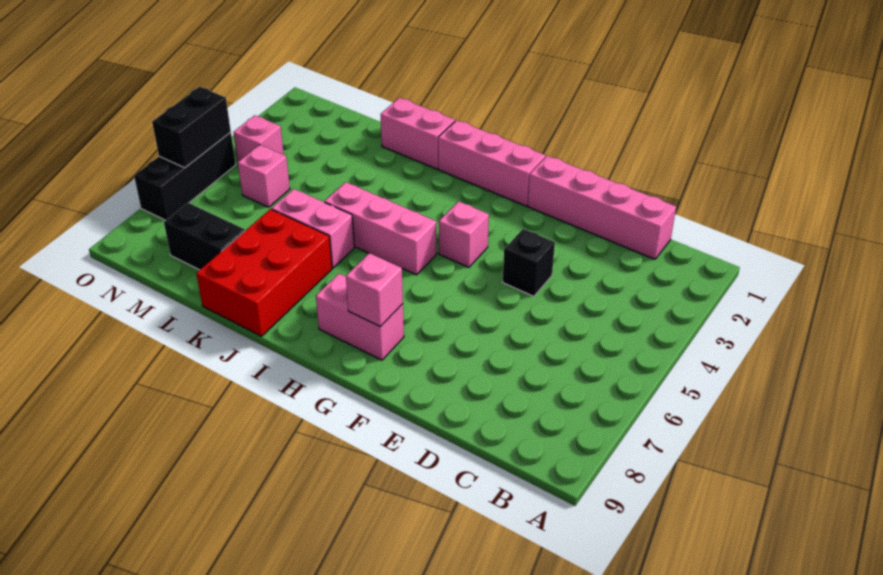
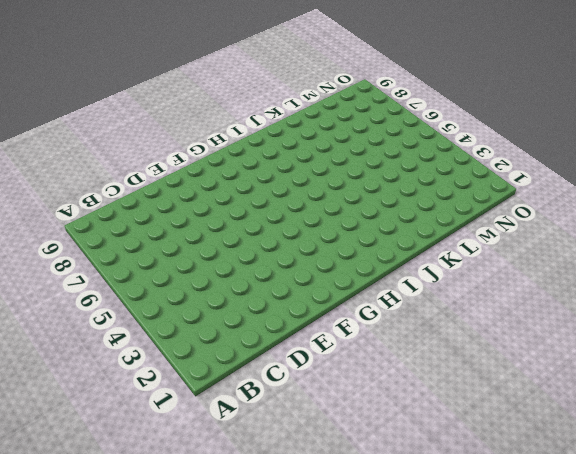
none -> pink brick C1:F1 level 1
none -> black brick E4 level 1
none -> pink brick G1:I1 level 1

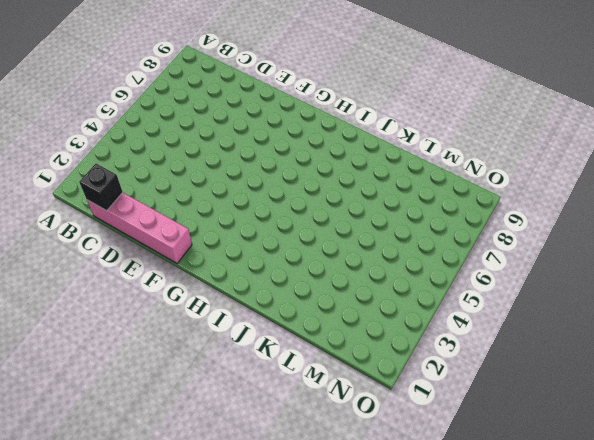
black brick C1 level 2 -> black brick E4 level 1
none -> pink brick G1:I1 level 1
none -> pink brick G4 level 1
none -> pink brick G8:H8 level 1

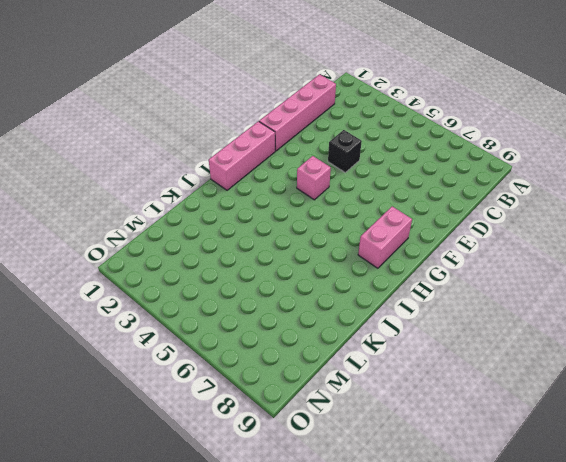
none -> pink brick H5:J5 level 1
none -> pink brick J1:K1 level 1
none -> pink brick J6:K6 level 1

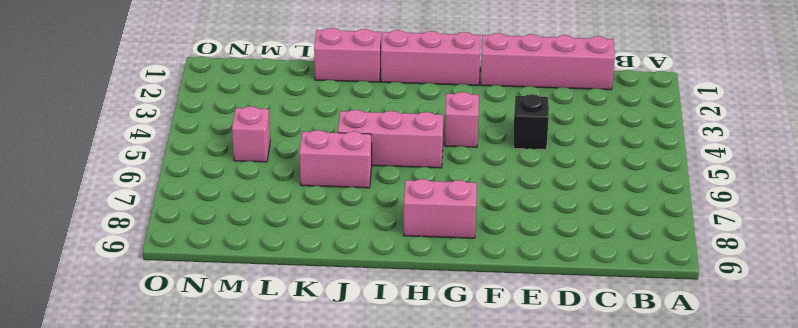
none -> red brick J7:K9 level 1
none -> black brick L8:M8 level 1
none -> pink brick N4 level 1

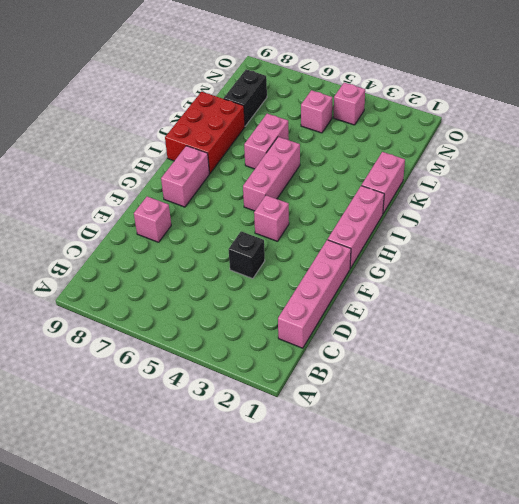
pink brick E8 level 1 -> pink brick G8 level 2
red brick I8:K9 level 1 -> red brick J7:K9 level 1
none -> black brick O5:O7 level 1
none -> black brick O5:O6 level 2

